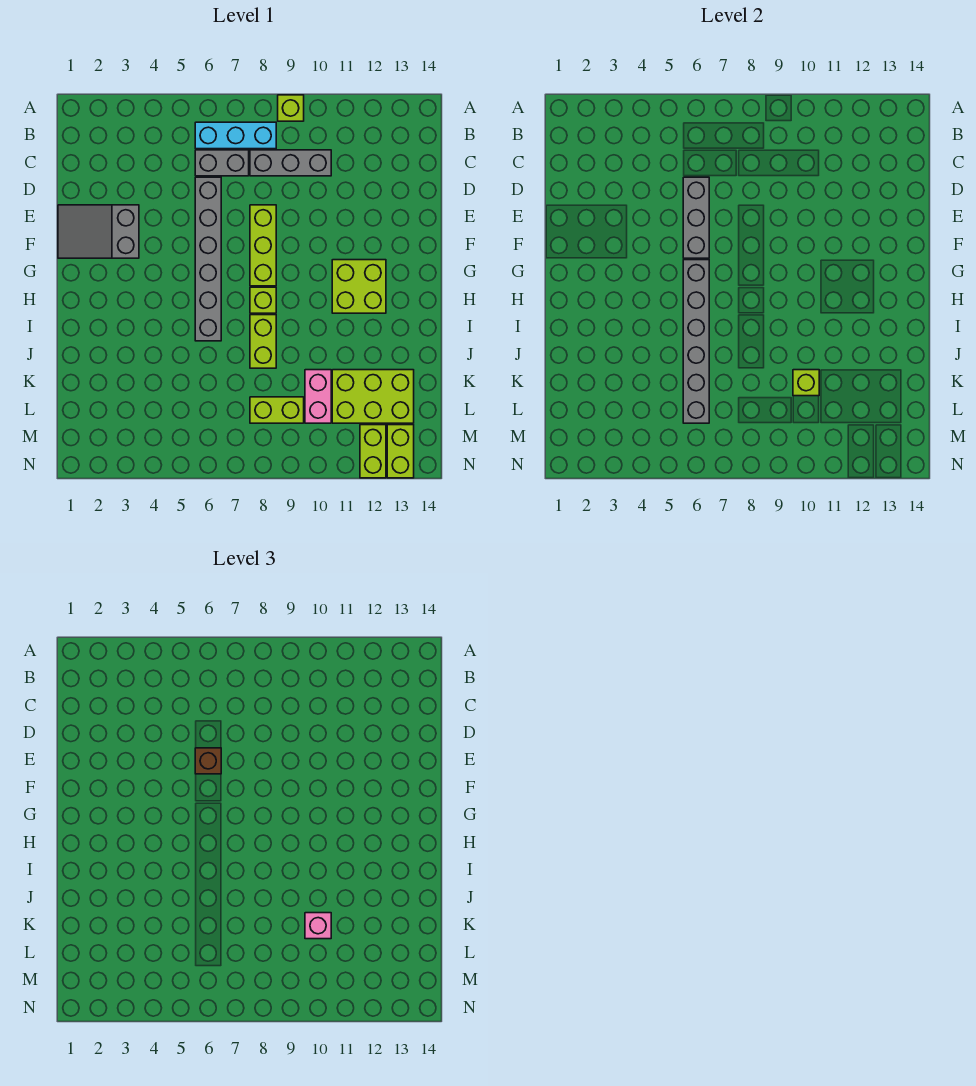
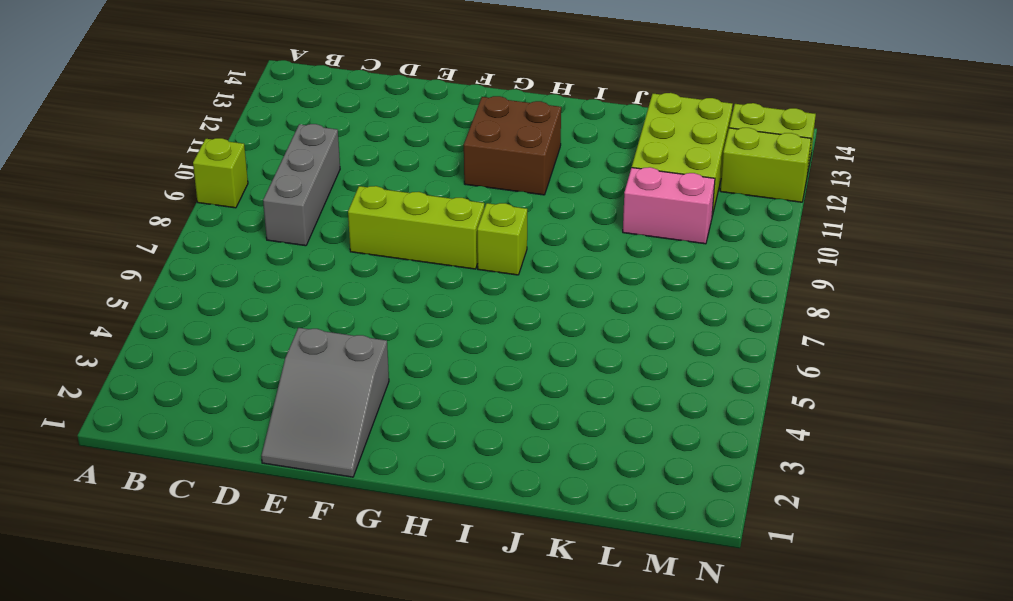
brown brick G11:H12 level 1 -> lime brick G11:H12 level 1
none -> cyan brick B6:B8 level 1
none -> grey brick C6:C7 level 1
none -> grey brick D6:I6 level 1

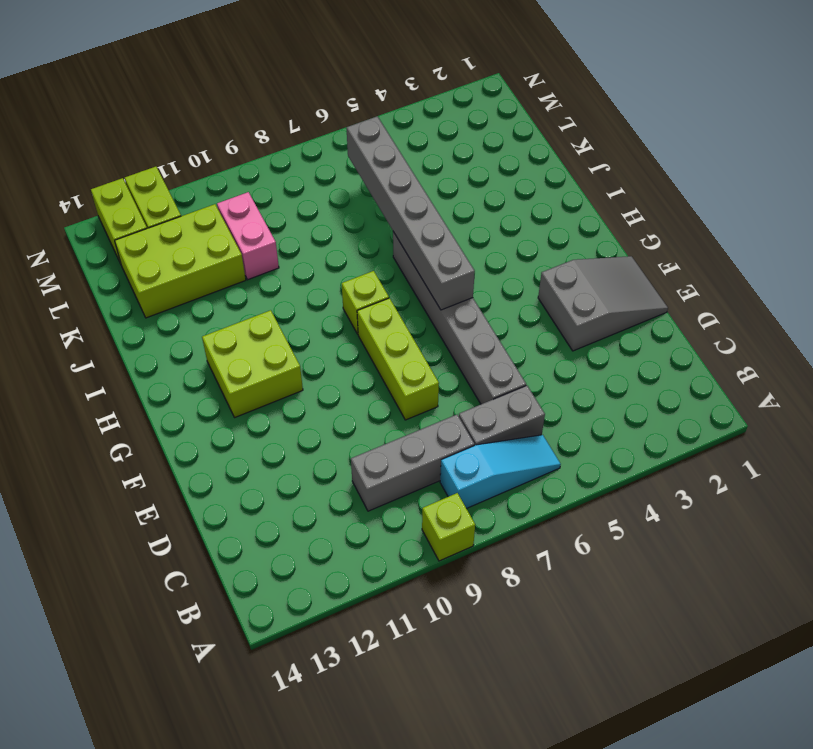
cyan slope B6:B8 level 1 top 8 -> cyan brick B6:B8 level 1
none -> lime brick I8:J8 level 1
none -> lime brick L8:L9 level 1
none -> grey brick D6:F6 level 2

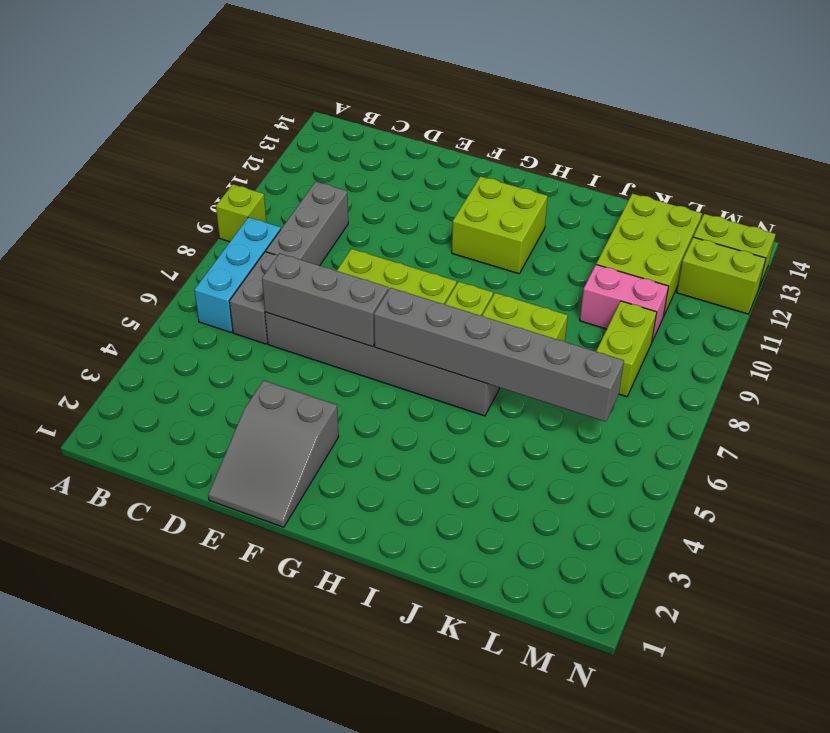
none -> lime brick K10 level 2
none -> brown brick E6 level 3
none -> pink brick K10 level 3

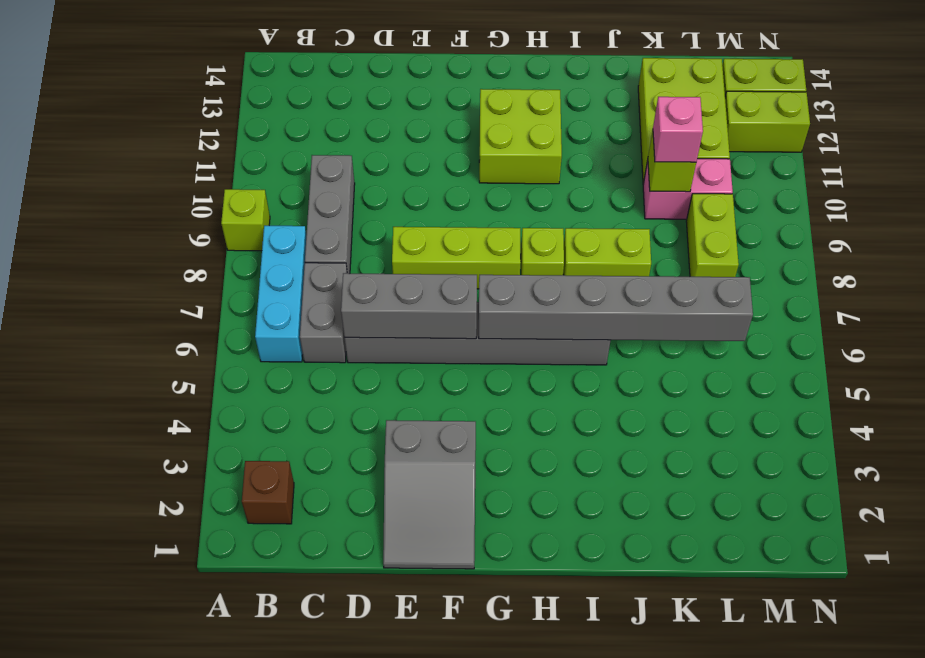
brown brick B2 level 1 -> brown brick E6 level 3

